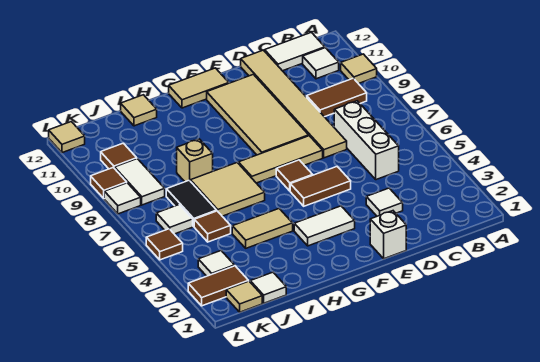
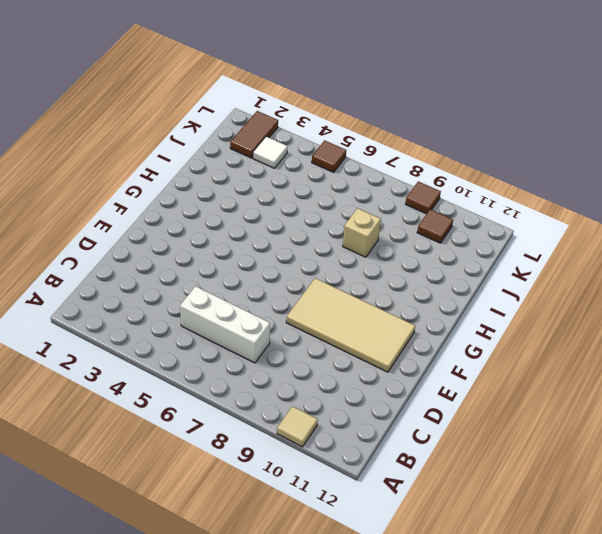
none -> brown tile B9:C9 level 1
none -> white tile B11 level 1
none -> white tile B12:C12 level 1
none -> white tile D3 level 1

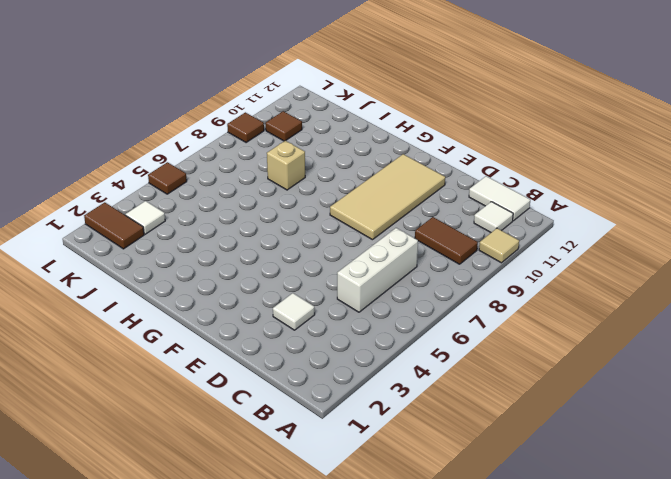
none -> tan tile D7:D12 level 1
none -> white brick E1 level 1
none -> brown tile E5:F5 level 1
none -> tan tile E7:G7 level 1

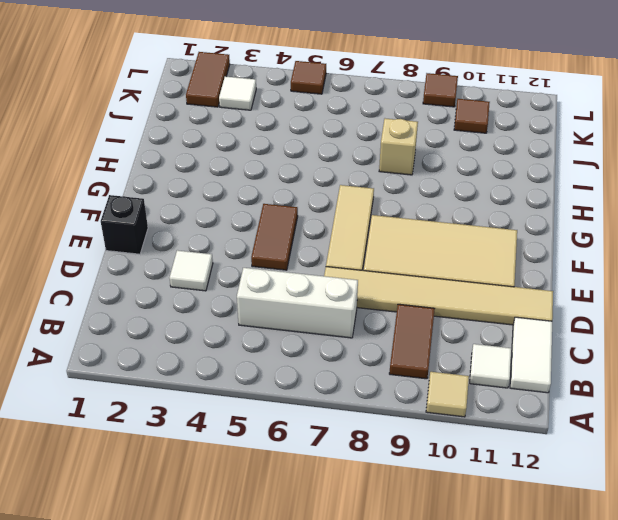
black brick E1 level 1 -> white brick E1 level 1
none -> white tile F3:G3 level 1
none -> brown tile F6 level 1
none -> tan tile F12:G12 level 1
none -> tan tile H4:I4 level 1

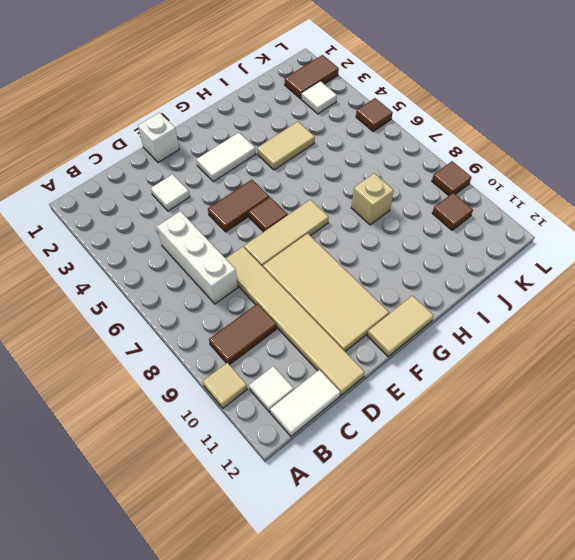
none -> tan tile H6:I7 level 1
none -> tan tile I12 level 1
none -> white tile J1 level 1
none -> brown tile J5 level 1

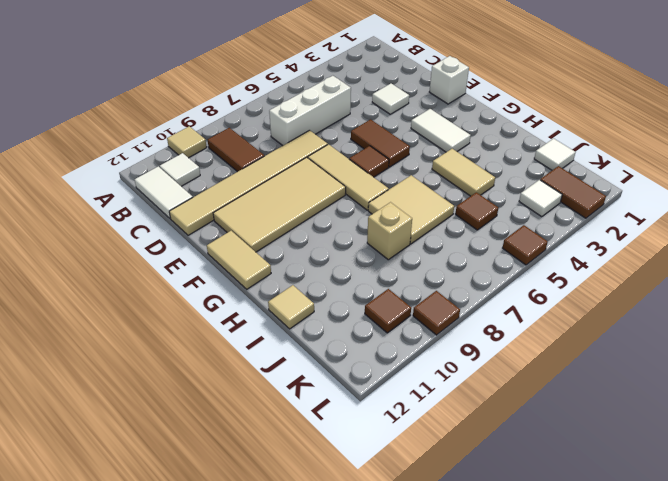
none -> black tile J6:J7 level 1
none -> tan tile K1 level 1
none -> white tile K6 level 1
none -> white tile K8:K9 level 1

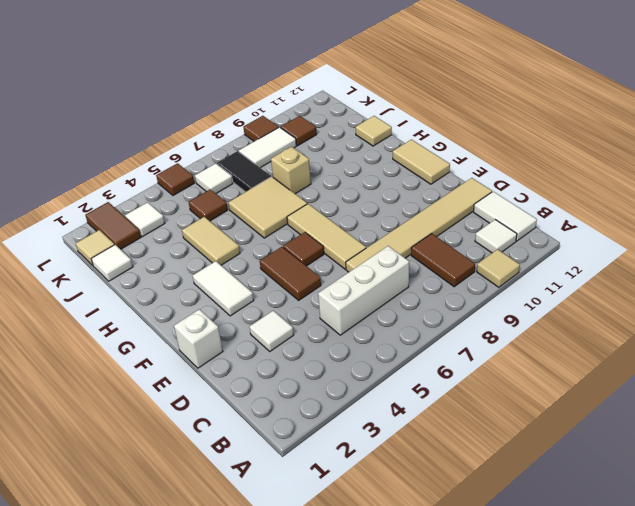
black tile J7:K7 level 1 -> black tile J6:J7 level 1
none -> tan tile E8:F11 level 1
none -> white tile L8 level 1
none -> tan tile L12 level 1

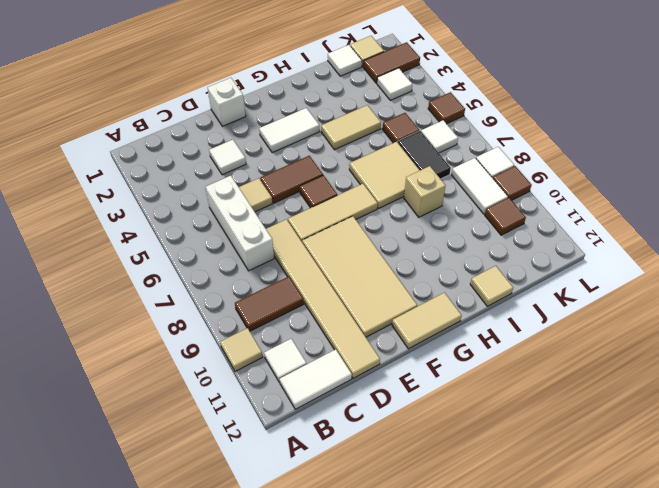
tan tile D5 level 1 -> tan tile L12 level 1

